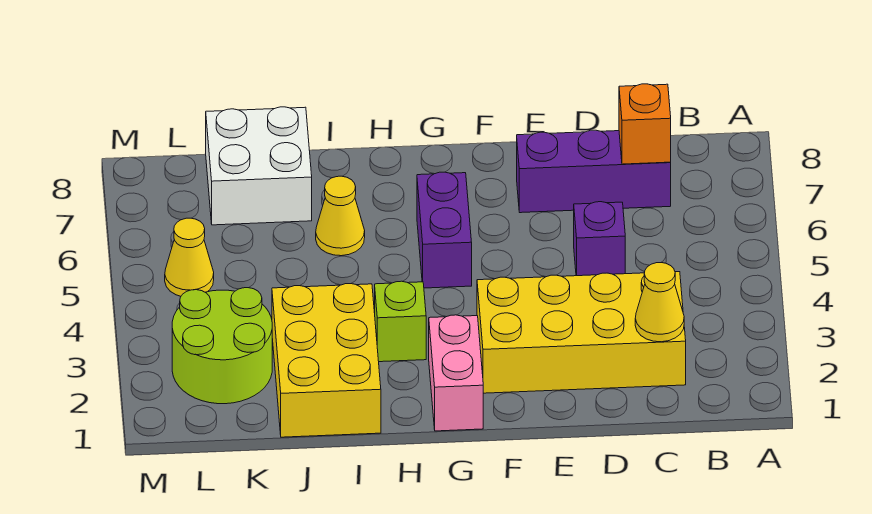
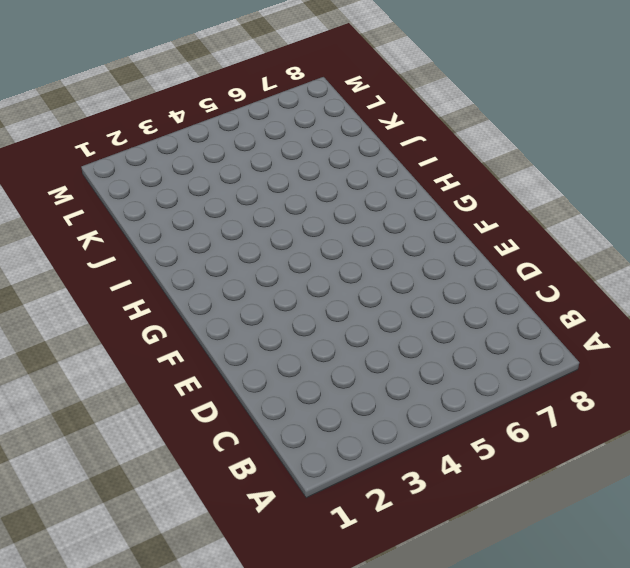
none -> yellow brick C2:F3 level 1
none -> purple brick C7:E7 level 1
none -> purple brick D5 level 1

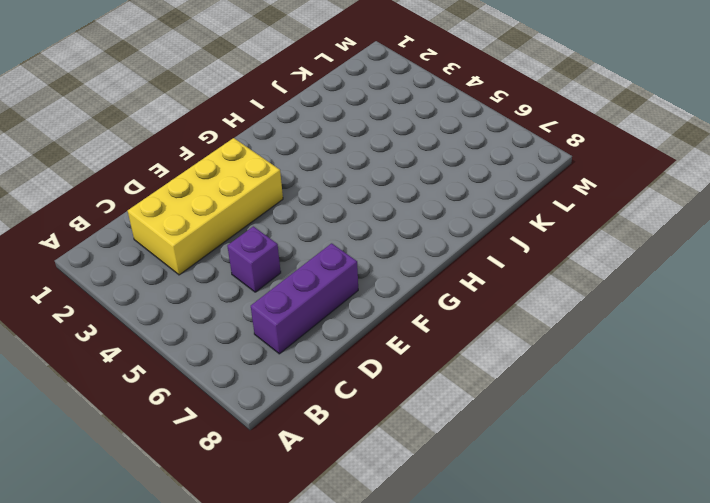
none -> pink brick G1:G2 level 1
none -> purple brick G5:G6 level 1
none -> lime brick H3 level 1

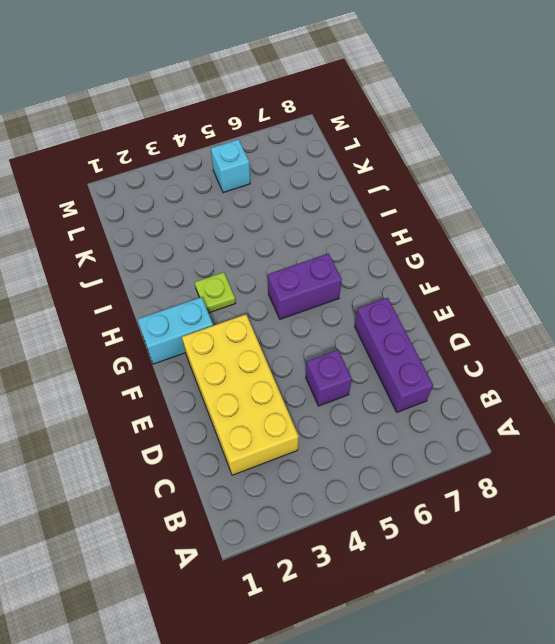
cyan brick G1:G2 level 1 -> pink brick G1:G2 level 1
lime plate H3 level 1 -> lime brick H3 level 1
cyan brick L5 level 1 -> yellow cone L5 level 1
none -> yellow brick I1:J3 level 1
none -> yellow cone I6 level 1
none -> white brick J7:K8 level 1

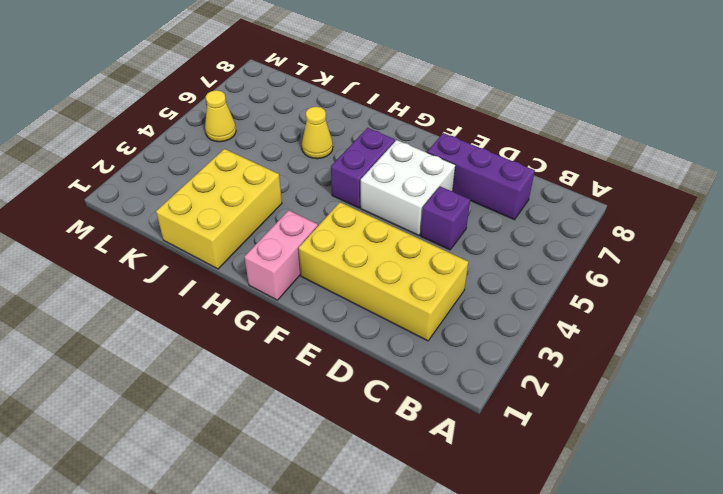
white brick E5:F6 level 1 -> white brick J7:K8 level 1
none -> lime brick H3 level 1
none -> lime round brick K2:L3 level 1
none -> yellow cone C2 level 2

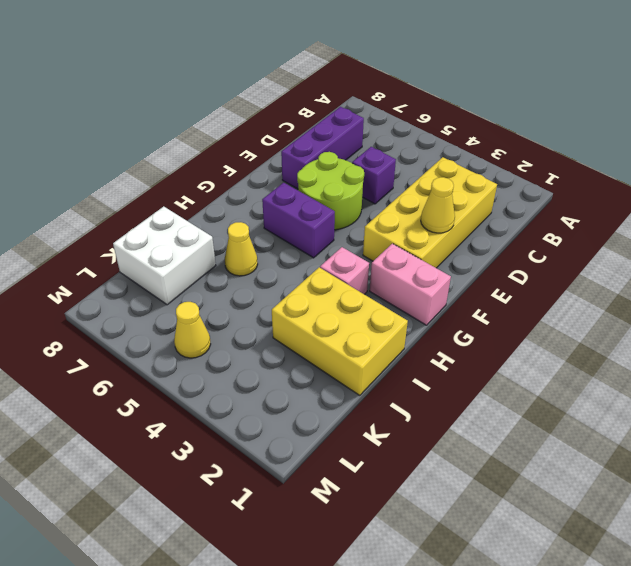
yellow cone E2 level 2 -> yellow cone C2 level 2
lime round brick E5:F6 level 1 -> lime round brick K2:L3 level 1
pink brick H3 level 1 -> lime brick H3 level 1
none -> orange brick C7 level 2

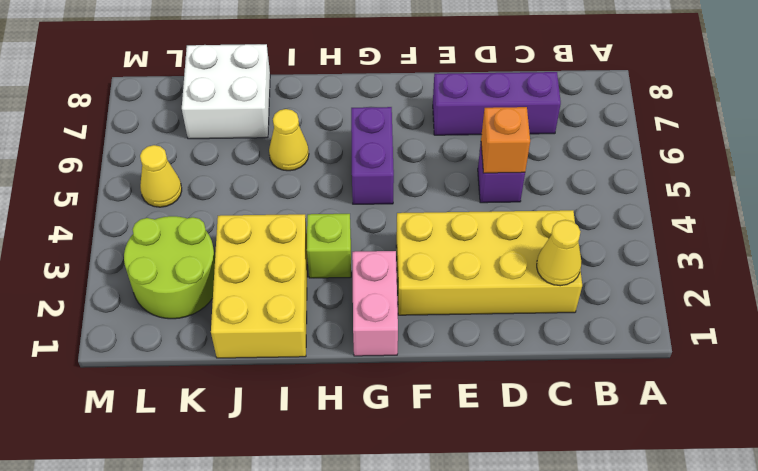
orange brick D5 level 2 -> orange brick C7 level 2

